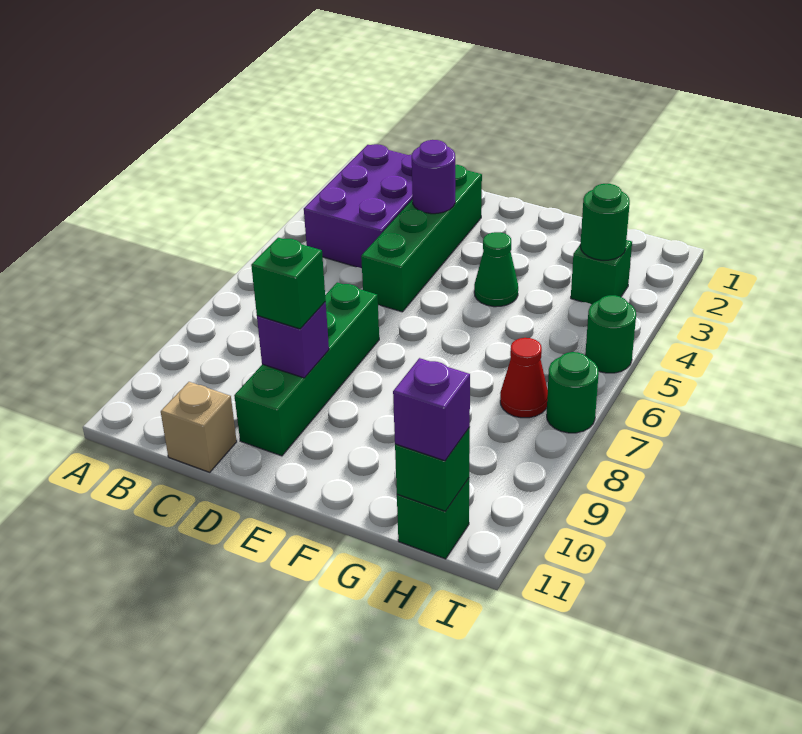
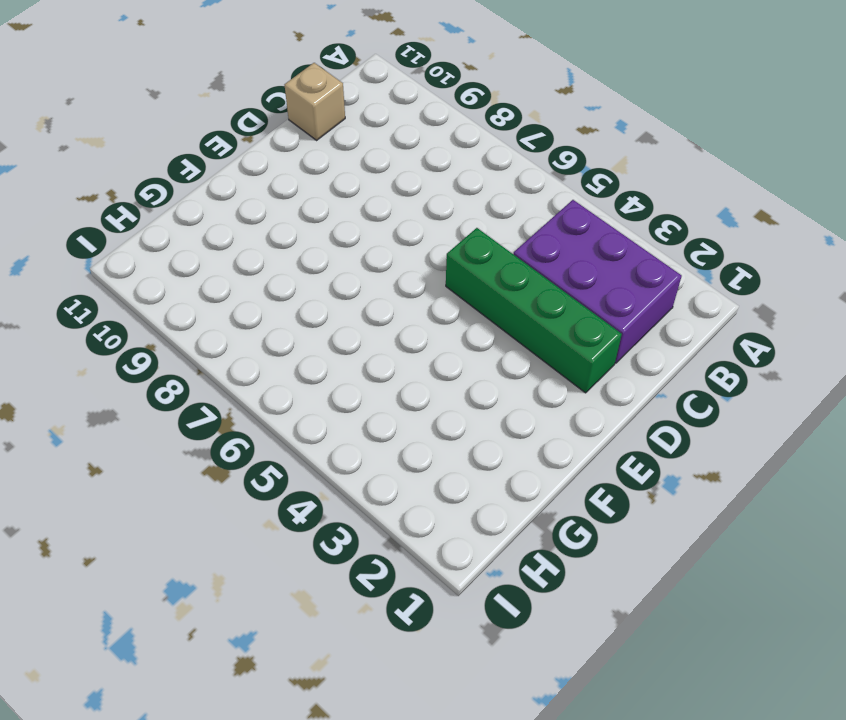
none -> green brick D7:D10 level 1
none -> green cone F4 level 1
none -> green brick H3 level 1

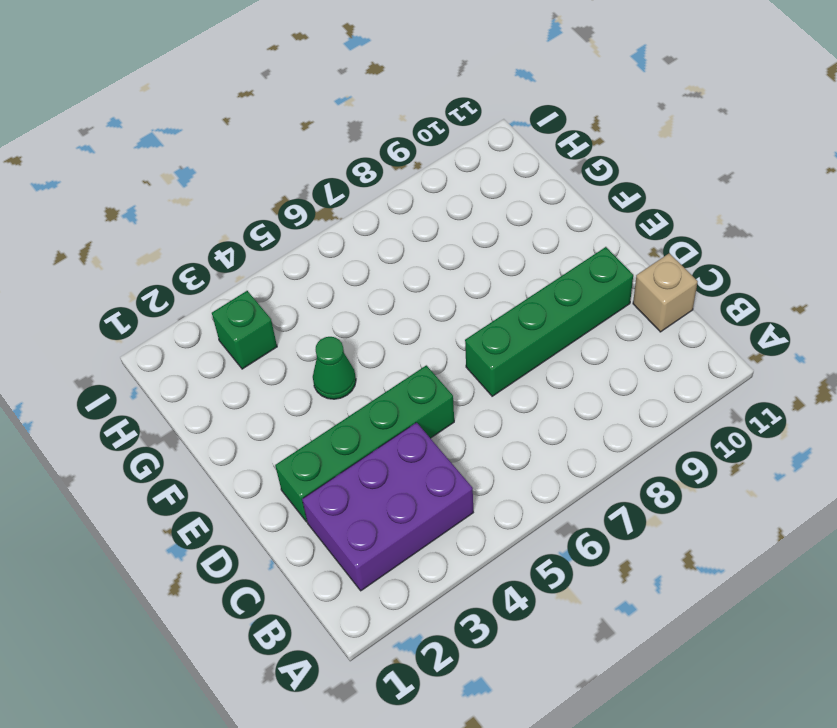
none -> red cone H7 level 1
none -> green brick H11 level 1
none -> green round brick I5 level 1

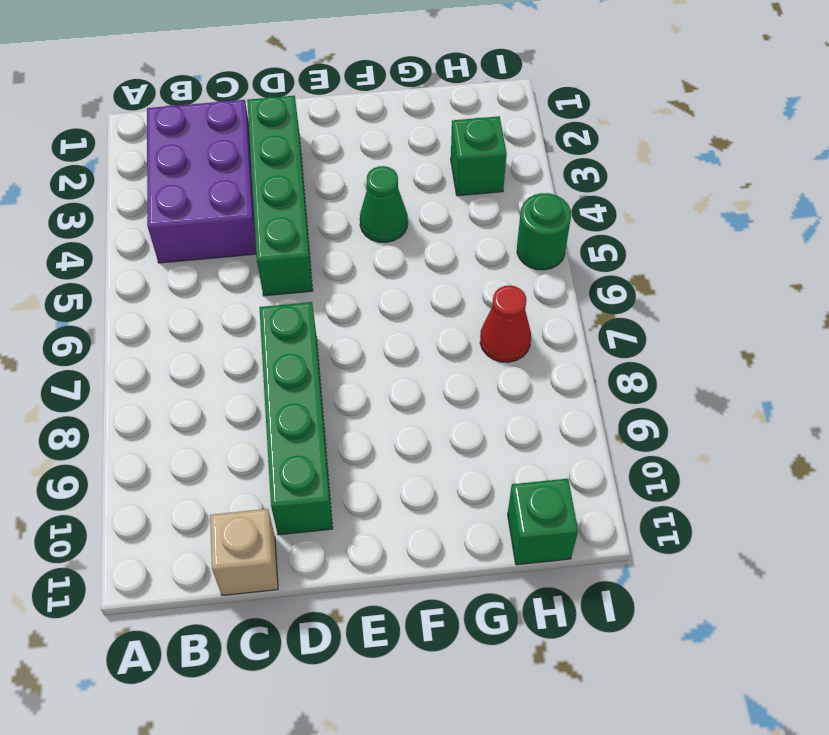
none -> green round brick I7 level 1
none -> purple round brick D3 level 2
none -> purple brick D9 level 2

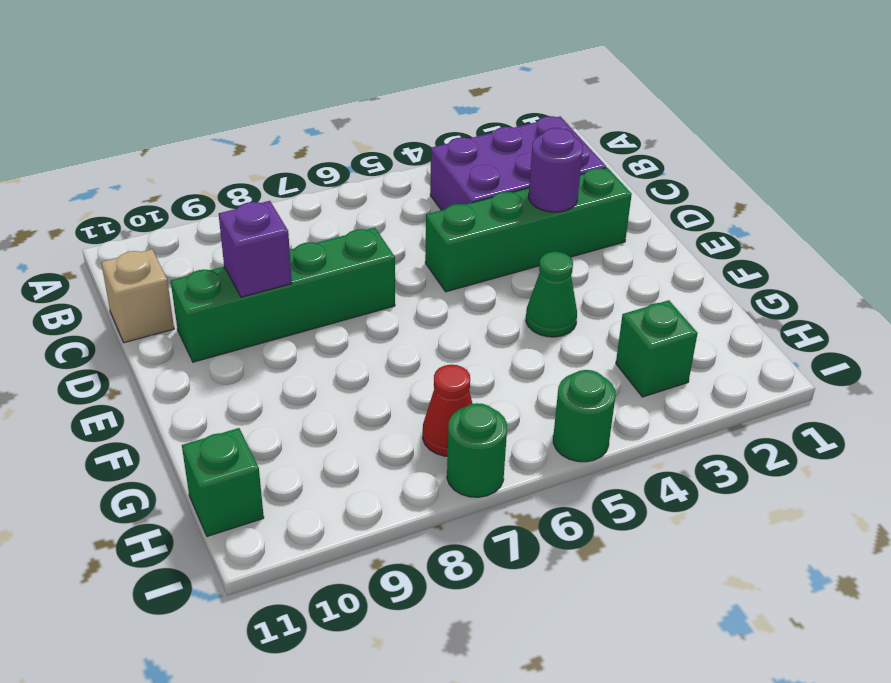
none -> green round brick H3 level 2
none -> green brick H11 level 2
none -> green brick D9 level 3

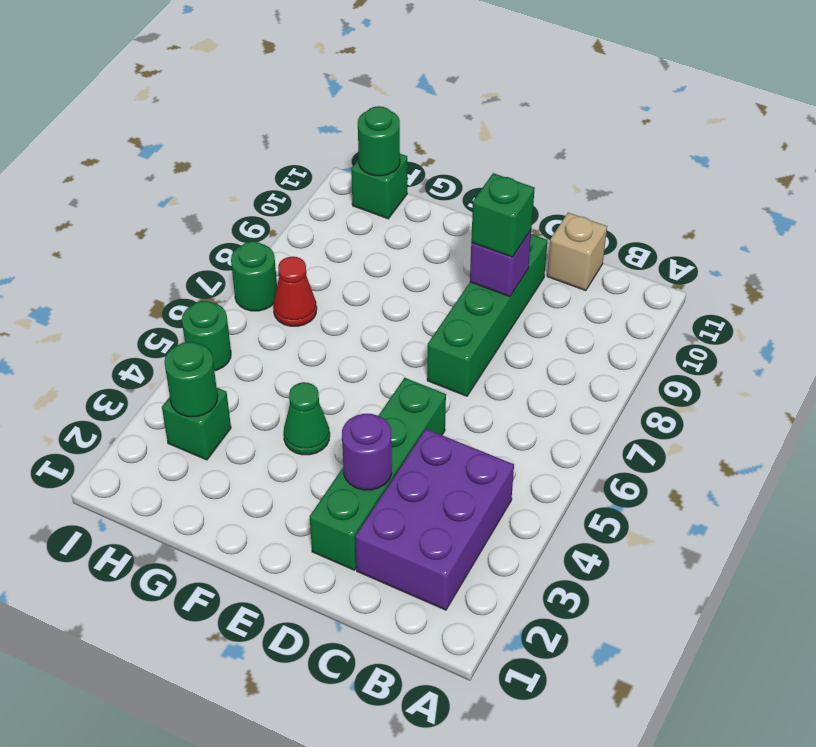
green round brick H11 level 2 -> green brick H11 level 2
none -> purple brick H11 level 3

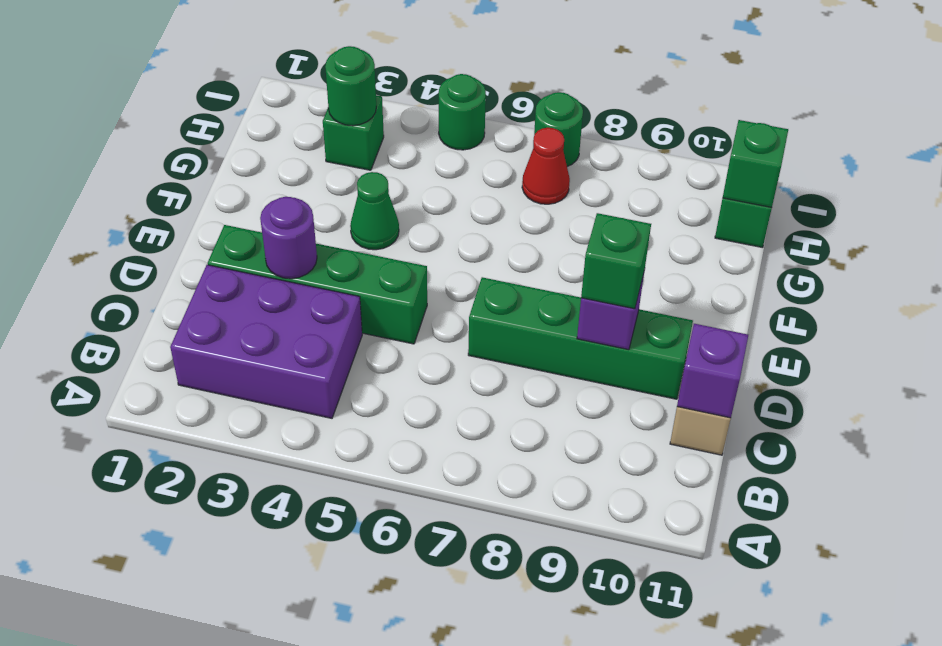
purple brick C11 level 2 -> purple brick H11 level 3

